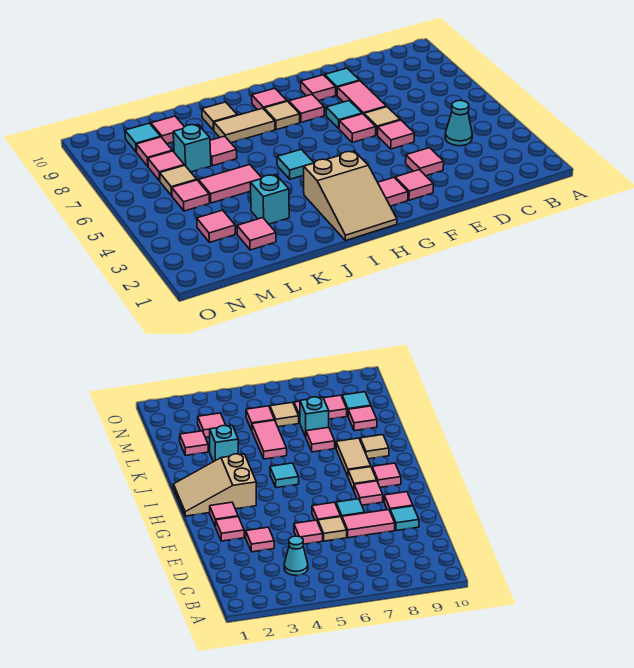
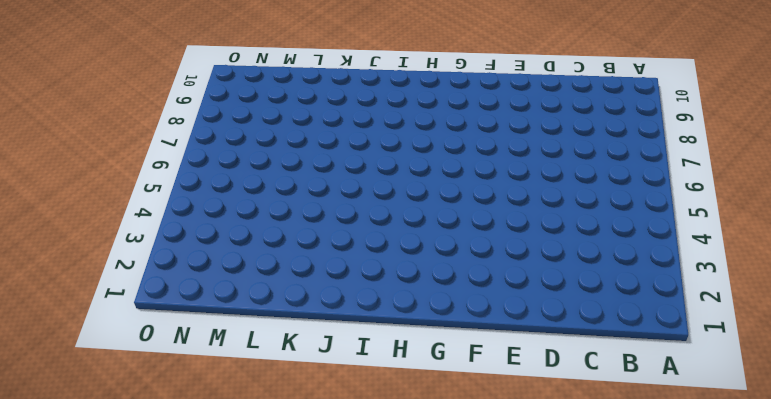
none -> cyan cone C4 level 1
none -> pink tile E3 level 1
none -> pink tile E5 level 1
none -> tan tile E6 level 1

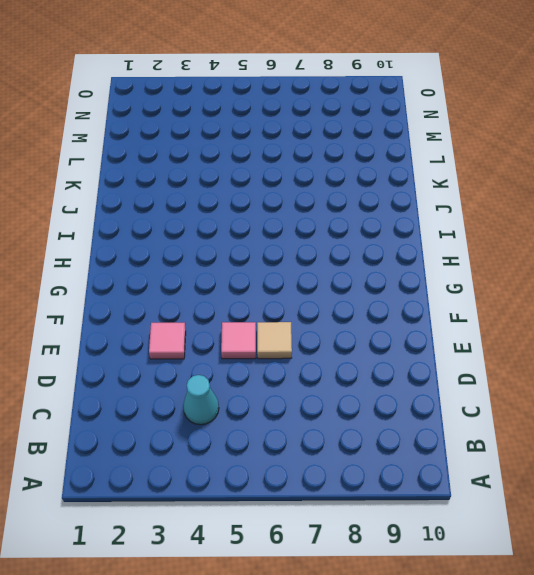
none -> pink tile E7:E8 level 1
none -> cyan tile E9 level 1
none -> pink tile F2 level 1
none -> pink tile F6 level 1

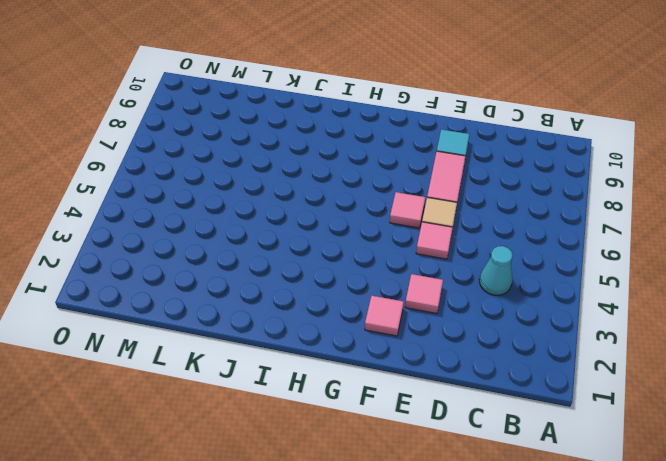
none -> cyan tile F7 level 1
none -> pink tile F9 level 1
none -> pink tile G2 level 1
none -> pink tile G8 level 1

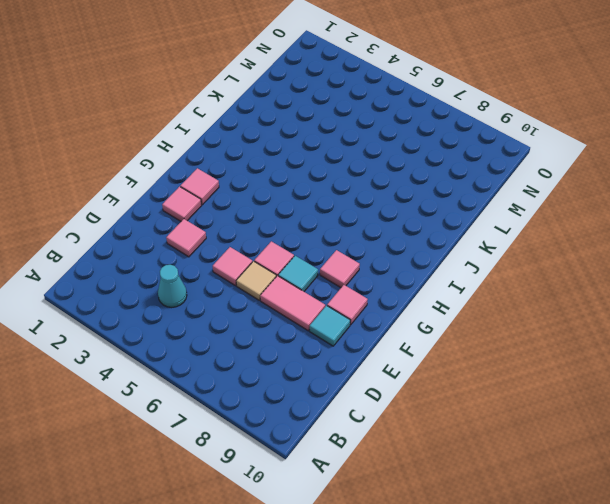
none -> tan slope H1:I3 level 1 top 3
none -> tan tile H8 level 1
none -> pink tile H9 level 1
none -> cyan tile I5 level 1

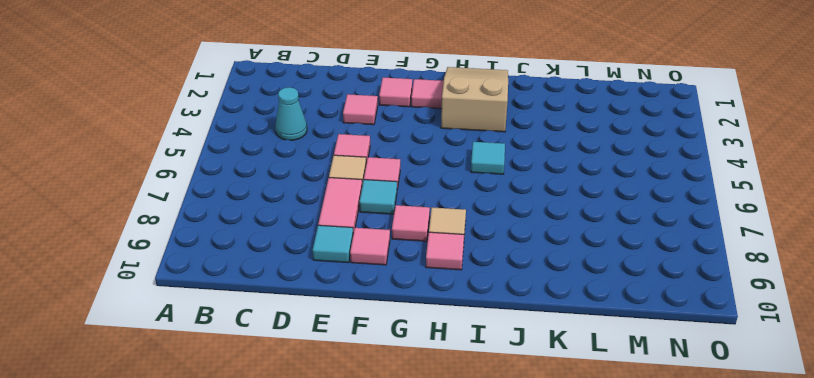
none -> tan tile I8:J8 level 1
none -> tan tile J9 level 1
none -> cyan brick K3 level 1
none -> pink tile K5:L5 level 1

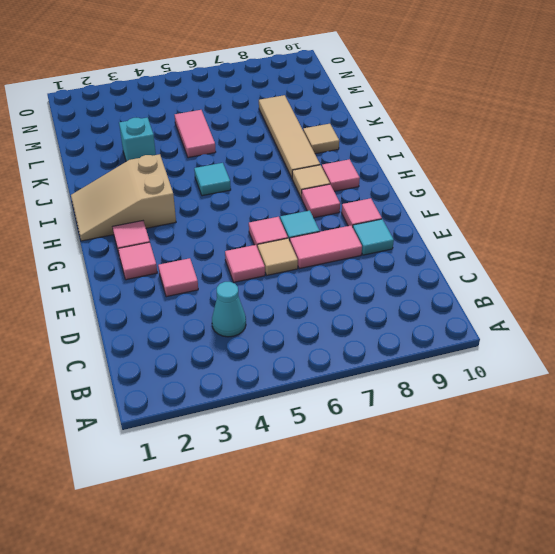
tan tile I8:L8 level 1 -> tan tile I8:J8 level 1
none -> pink tile K7 level 1
none -> pink tile L2 level 1
none -> cyan brick L7 level 1
none -> pink tile L9 level 1

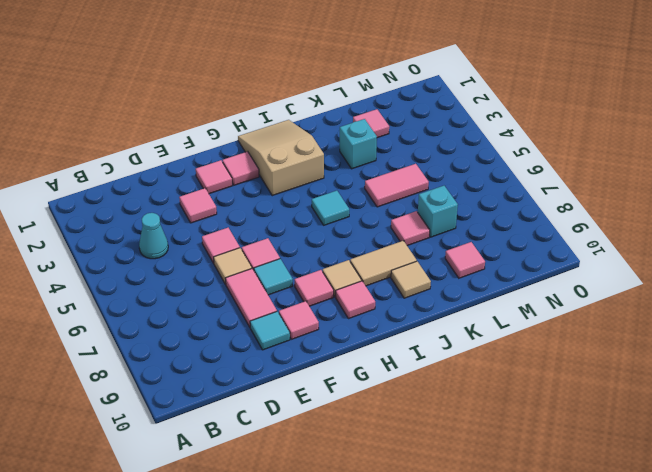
none -> pink tile M3 level 1
none -> pink tile M5 level 1
none -> tan tile M6 level 1
none -> pink tile M7 level 1

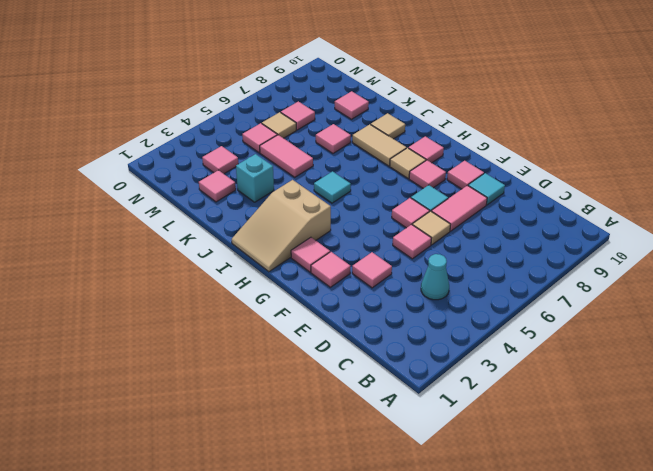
none -> cyan brick L7 level 1
none -> pink tile M8 level 1
none -> cyan tile M9 level 1

